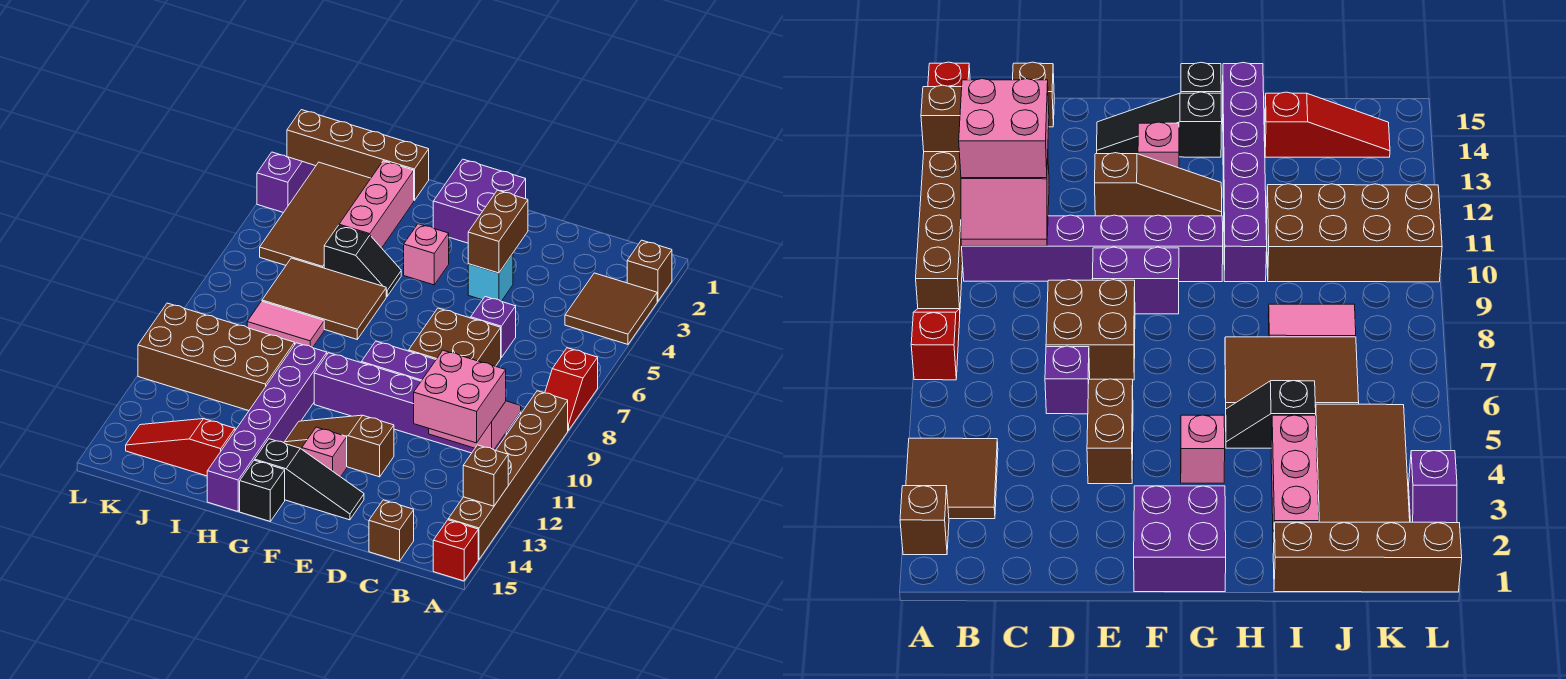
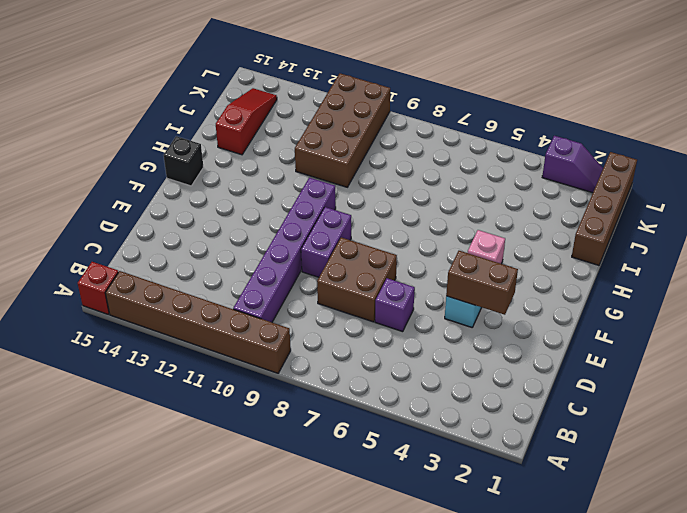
none -> brown brick A2 level 1
none -> brown tile A3:B4 level 1
none -> red slope A7:A8 level 1 top 7
none -> brown brick C15 level 1

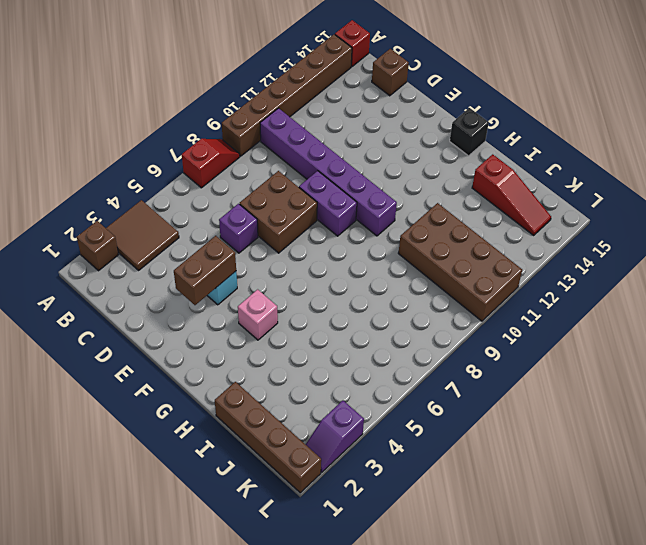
none -> brown slope E12:G12 level 1 top E
none -> black slope E14:G14 level 1 top G
none -> purple brick F1:G2 level 1
none -> pink brick F13 level 1

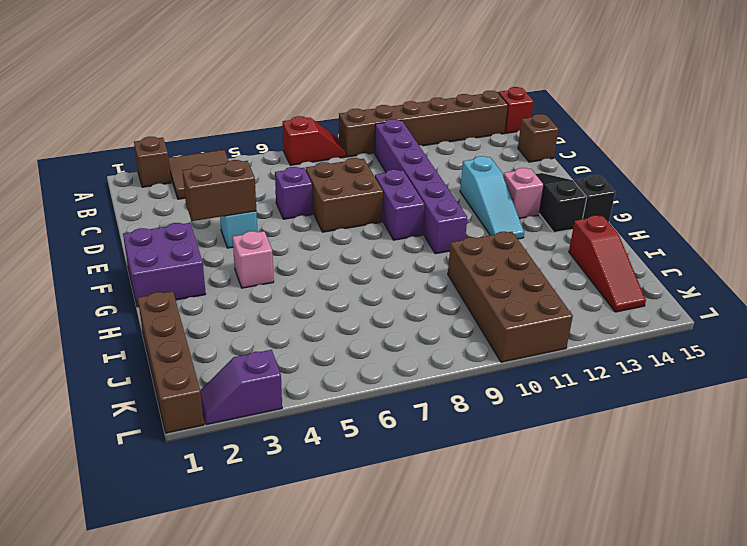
cyan slope E12:G12 level 1 top E -> brown slope E12:G12 level 1 top E
none -> black slope H5:I5 level 1 top I
none -> brown tile H6:J7 level 1
none -> purple brick H10:H15 level 1
none -> pink brick I2:I4 level 1

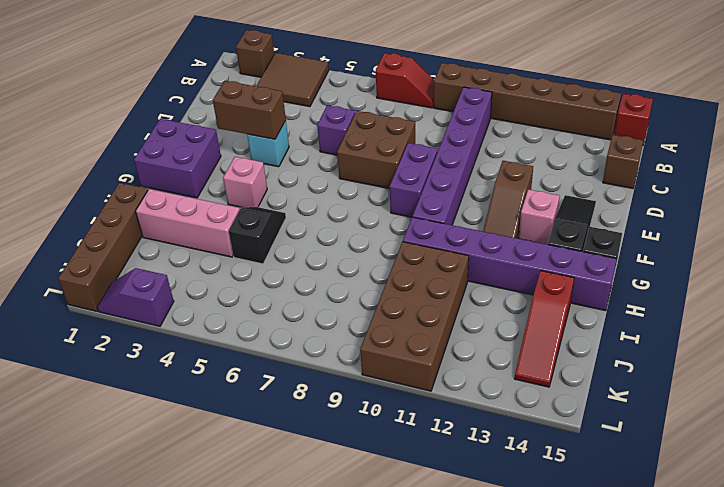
none -> brown tile H6:J7 level 1
none -> pink tile I8:J8 level 1
none -> brown tile J2:K5 level 1
none -> brown brick A13 level 2

